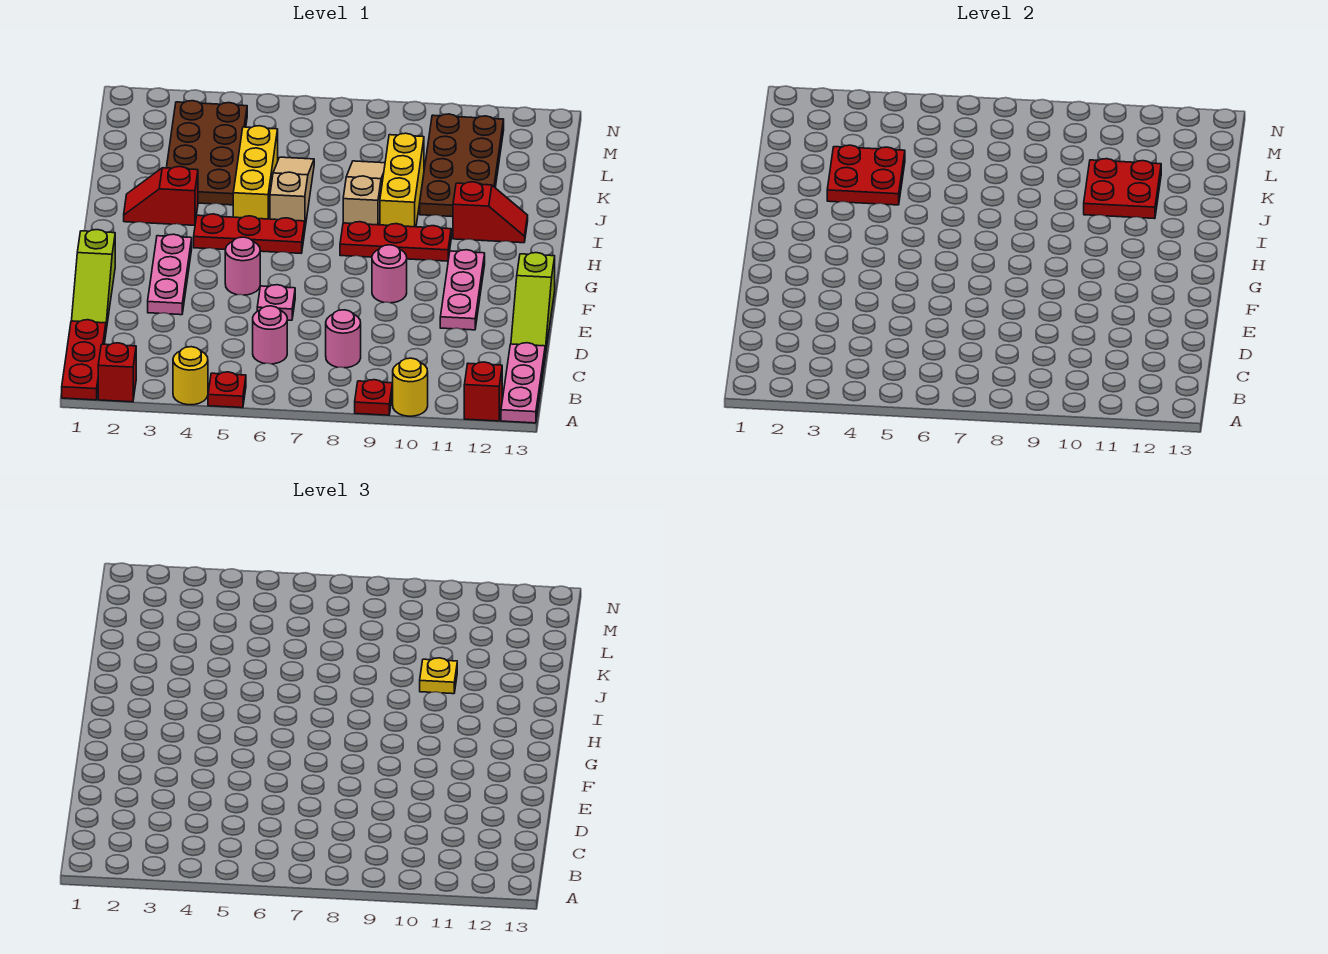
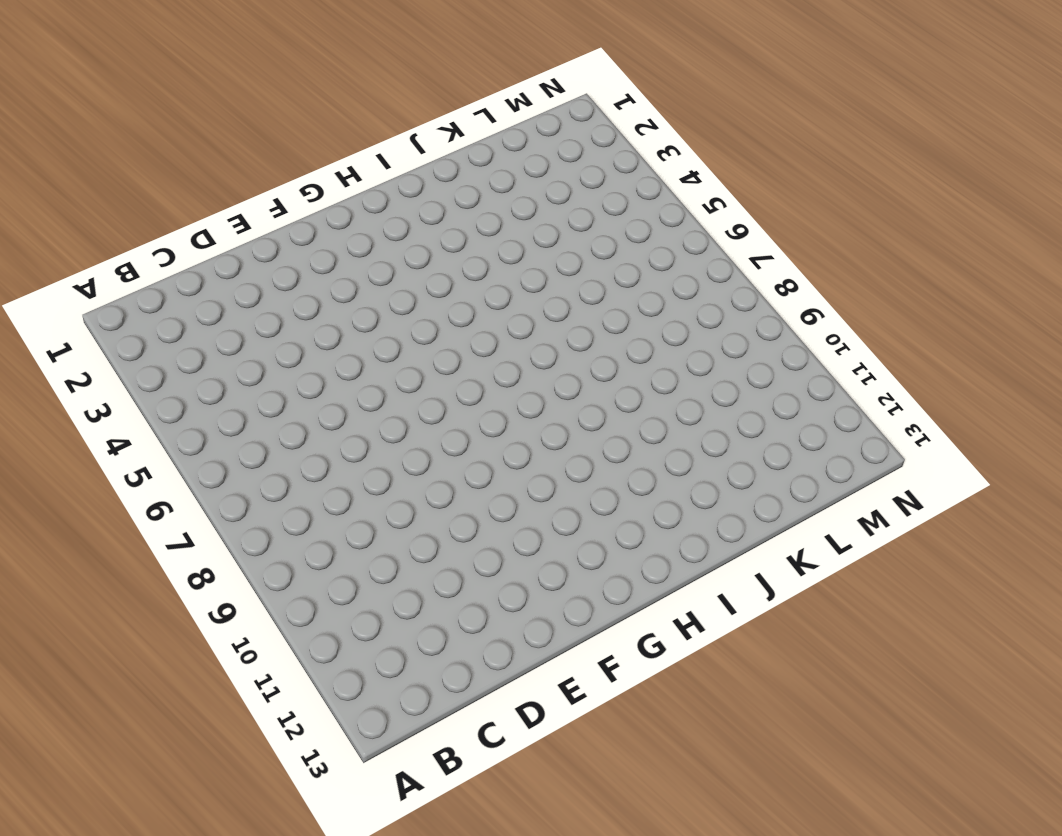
none -> red plate A1:C1 level 1
none -> red brick A2 level 1
none -> yellow round brick A4 level 1
none -> red plate A5 level 1

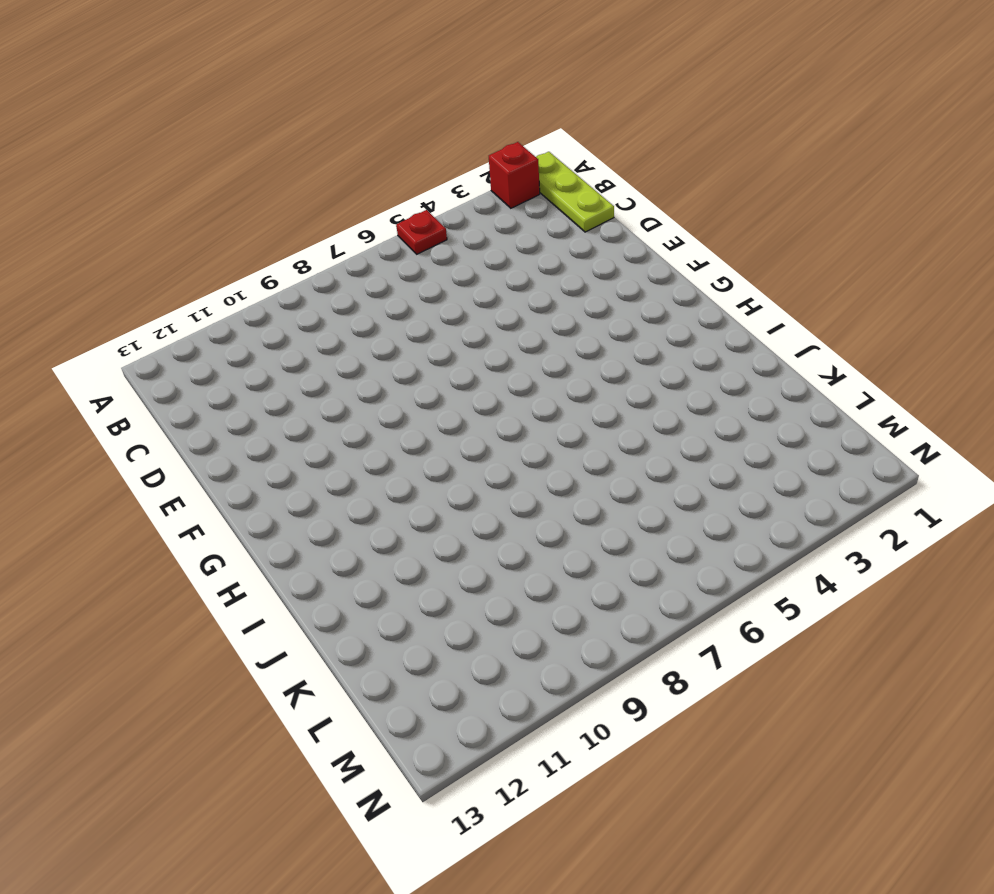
lime plate A1:C1 level 1 -> red plate A1:C1 level 1
none -> yellow round brick A4 level 1
none -> red plate A9 level 1
none -> yellow round brick A10 level 1
none -> red brick A12 level 1

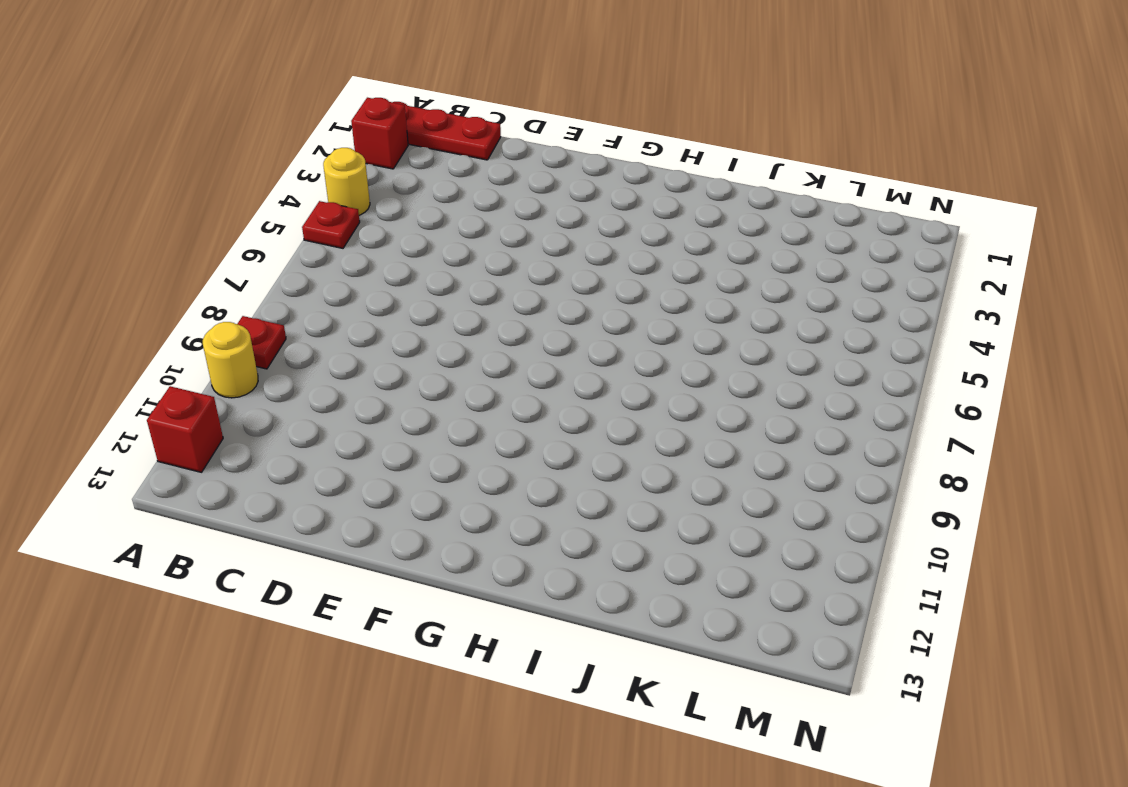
none -> pink plate A13:C13 level 1
none -> pink round brick C6 level 1
none -> pink round brick C8 level 1
none -> lime slope D1:F1 level 1 top F

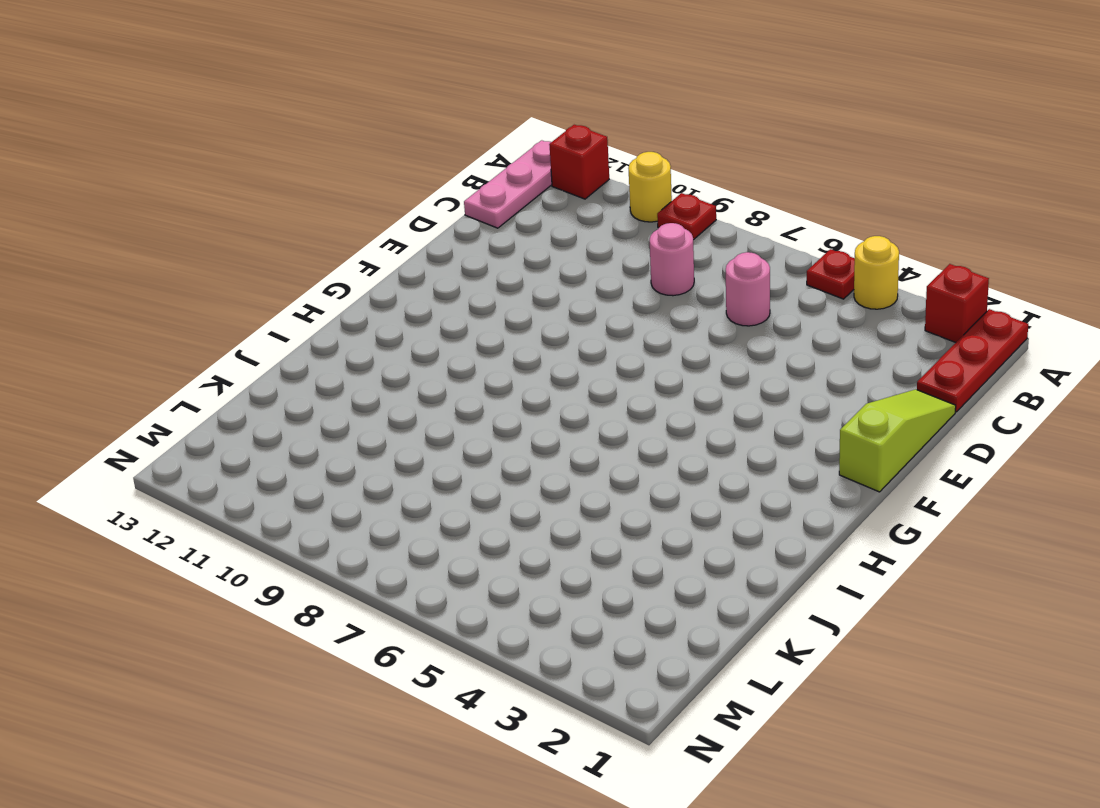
none -> lime slope D13:F13 level 1 top F
none -> pink plate E3:G3 level 1
none -> pink plate E6 level 1
none -> pink plate E11:G11 level 1

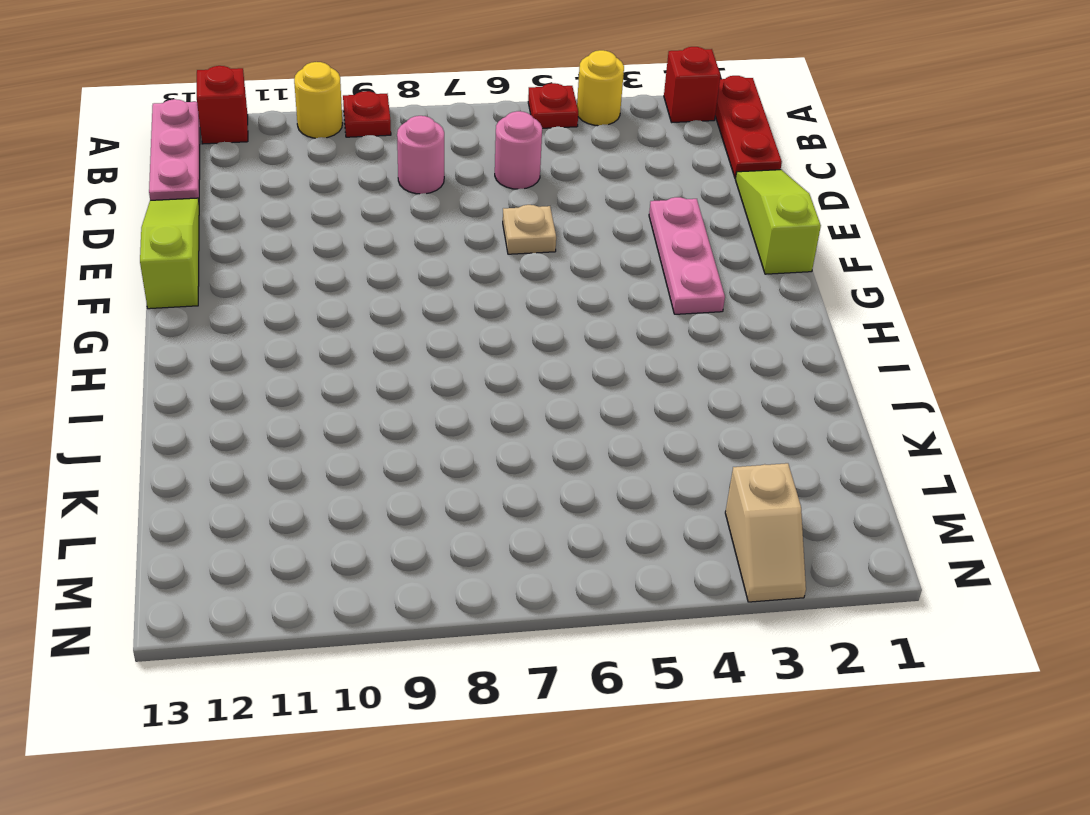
tan plate E6 level 1 -> pink plate E6 level 1
tan slope M3:N3 level 1 top M -> brown plate J3:M4 level 1
none -> pink plate E11:G11 level 1
none -> pink round brick F5 level 1
none -> pink round brick F9 level 1
none -> red plate H4:H6 level 1

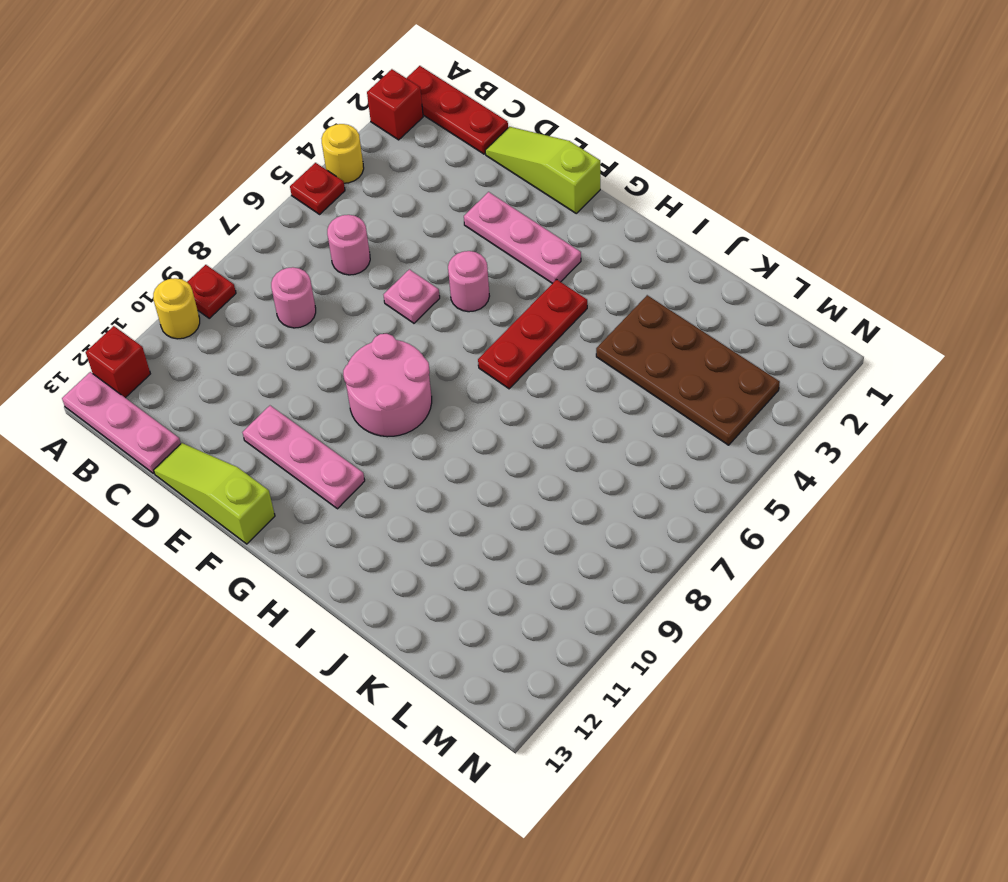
pink round brick F8:G9 level 1 -> pink round brick F9 level 1
none -> red plate H8:H10 level 1
none -> red slope I2:I3 level 1 top 3
none -> yellow brick I5:K5 level 1
none -> tan slope I6:K6 level 1 top I

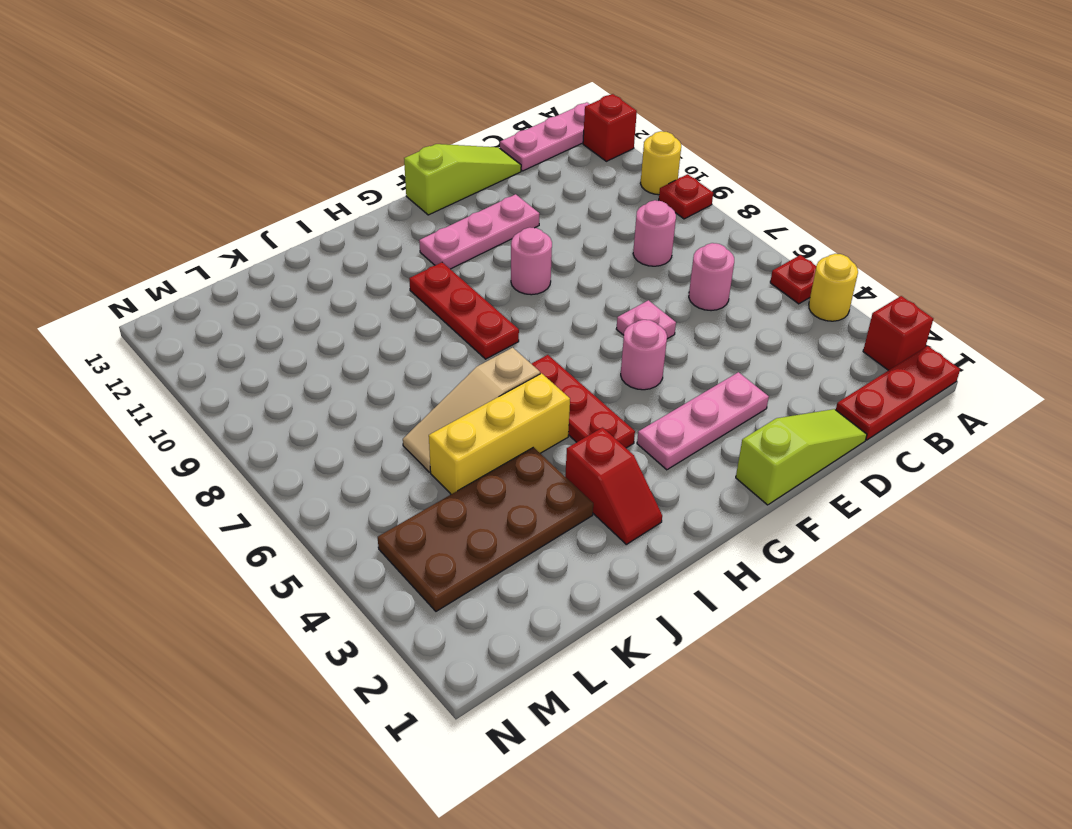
none -> tan slope I8:K8 level 1 top I
none -> yellow brick I9:K9 level 1
none -> red slope I11:I12 level 1 top 11
none -> brown plate J10:M11 level 1

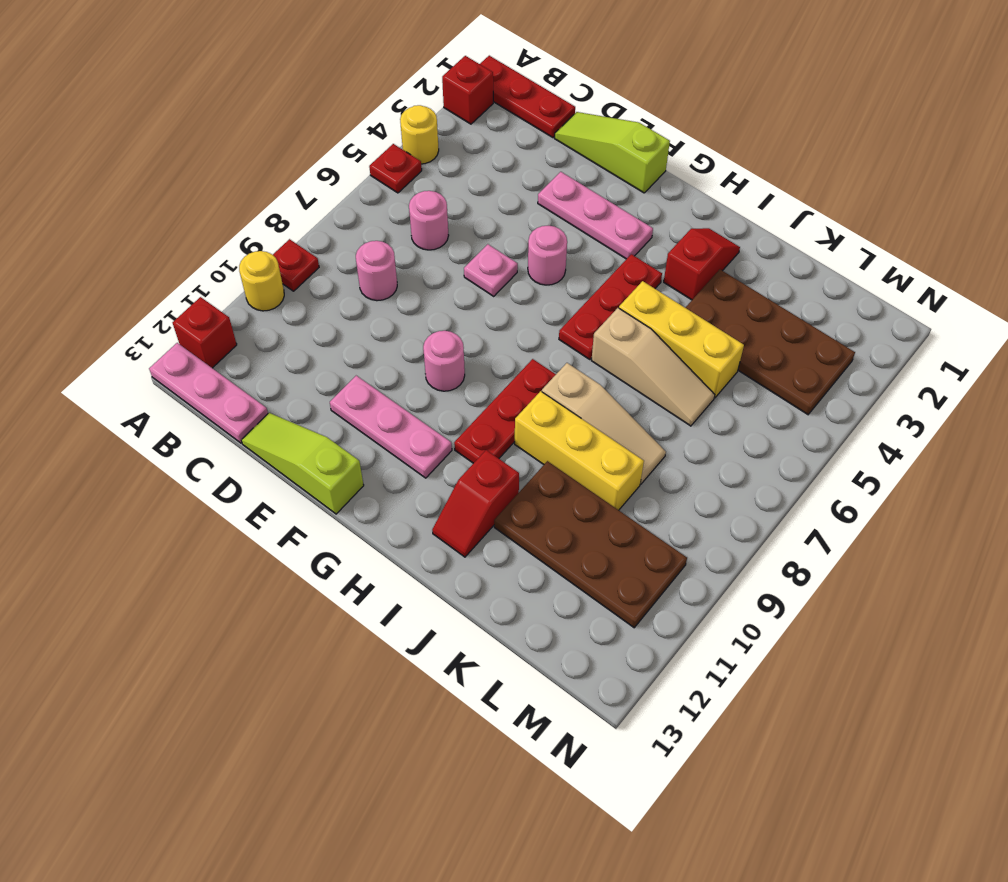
none -> red plate J3:K4 level 2
none -> red plate J10:K11 level 2
none -> yellow plate J10 level 3

